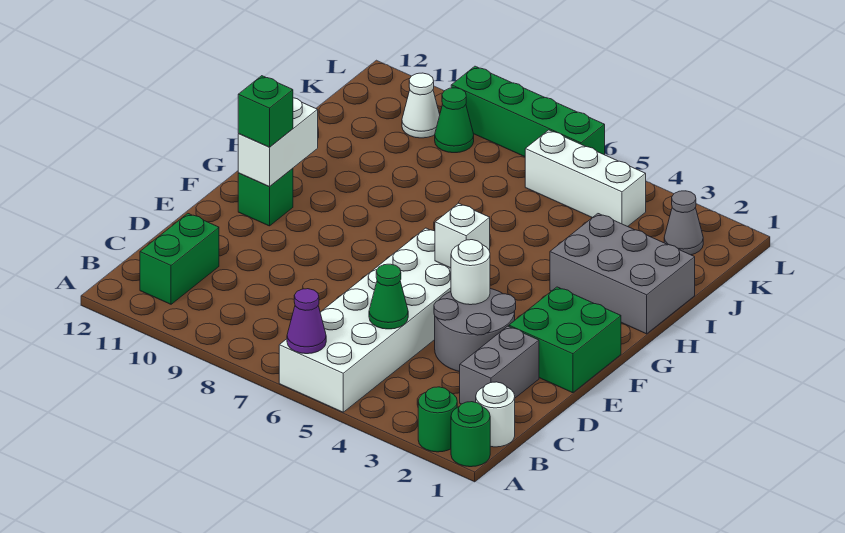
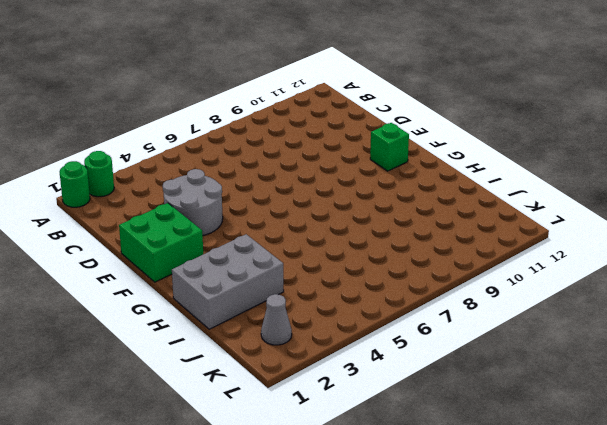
none -> white brick A5:F6 level 1
none -> white round brick B1 level 1
none -> green brick B11:C11 level 1

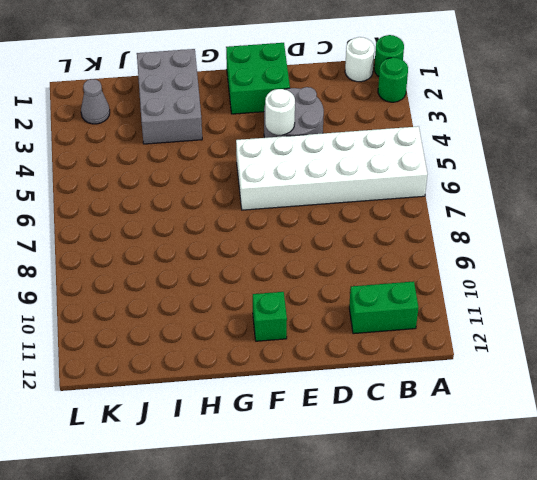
none -> grey brick C2:D2 level 1
none -> white brick K4:K6 level 1
none -> green cone K9 level 1

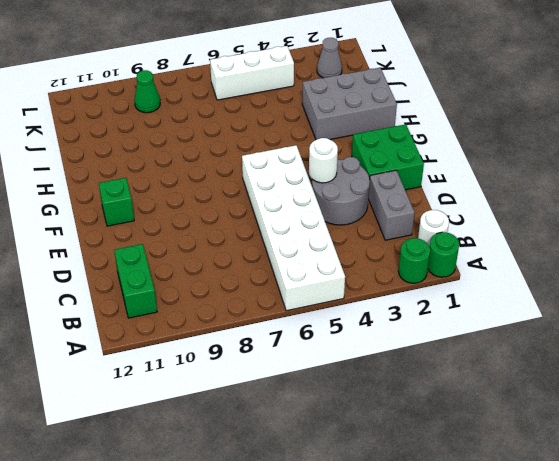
none -> white cone K10 level 1
none -> green brick L6:L9 level 1
none -> purple cone A6 level 2

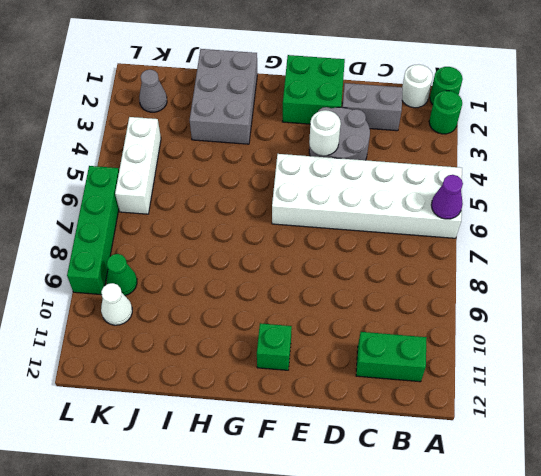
none -> green cone C5 level 2
none -> white brick F5 level 2
none -> white brick F11:G11 level 2

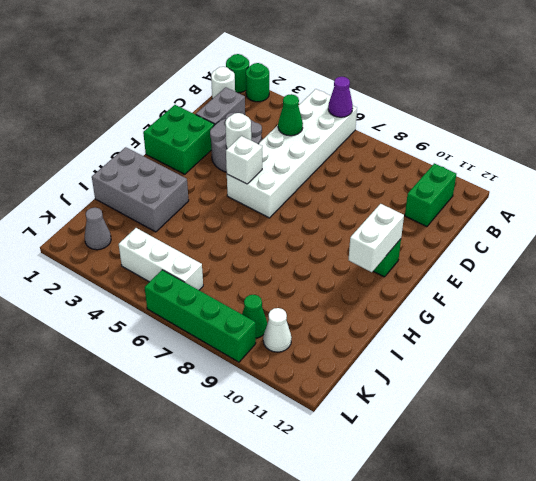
none -> green brick F11 level 3

